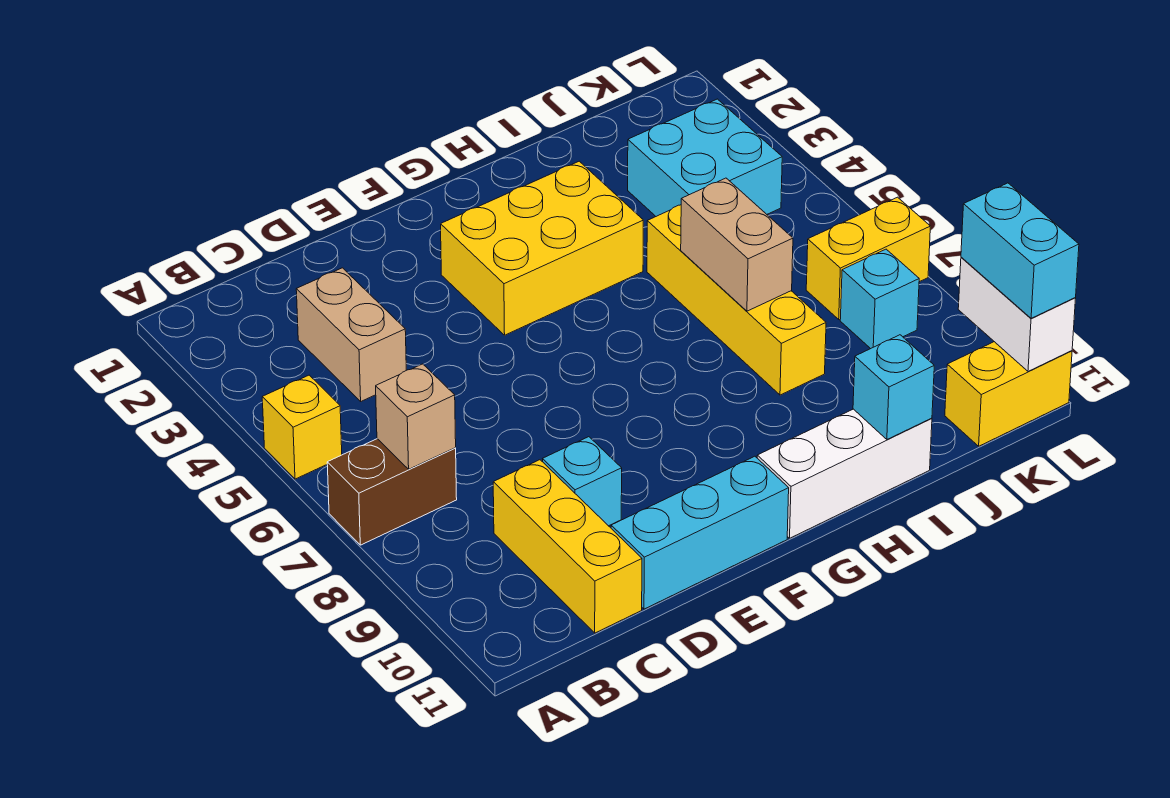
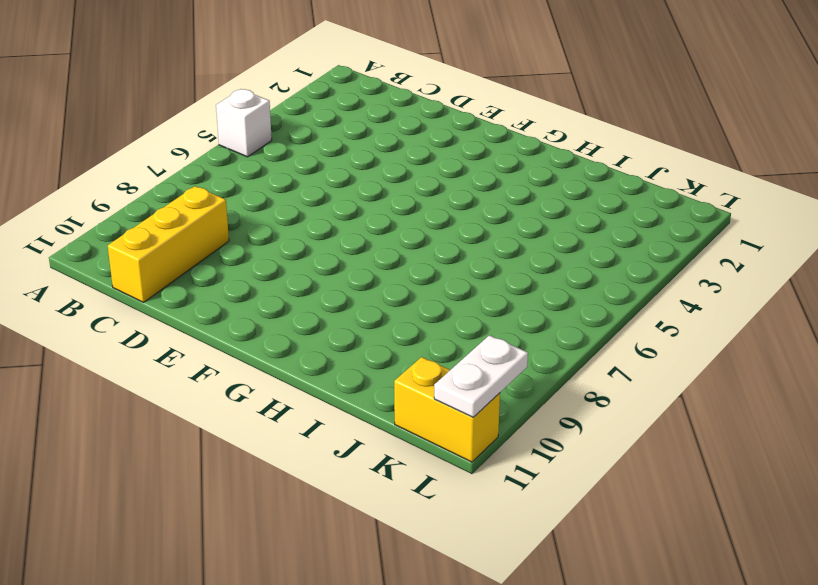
white brick A5 level 1 -> yellow brick A5 level 1
white plate L10:L11 level 2 -> white brick L10:L11 level 2
none -> brown brick A7:B7 level 1
none -> tan brick C3:C4 level 1
none -> cyan brick D9 level 1

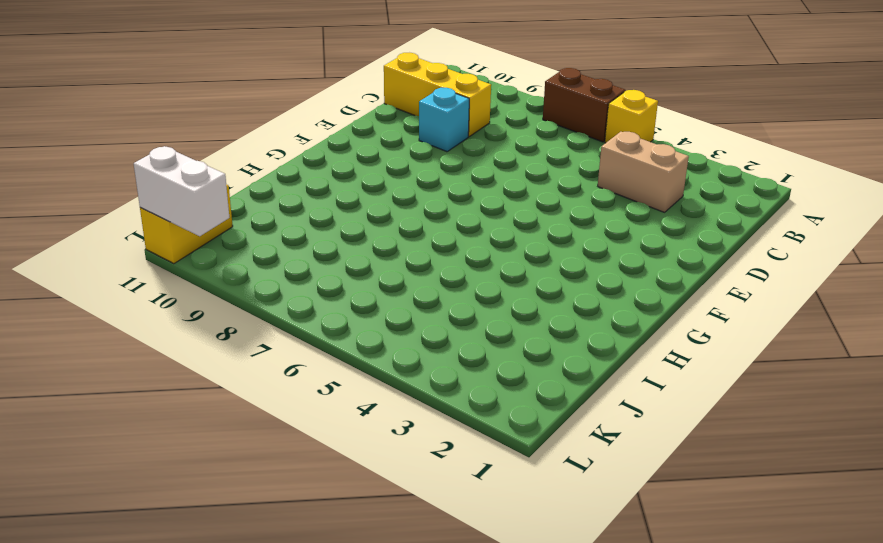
brown brick A6:A7 level 1 -> brown brick A7:B7 level 1
none -> cyan brick D11:F11 level 1
none -> yellow brick F3:H4 level 1
none -> white brick G11:I11 level 1

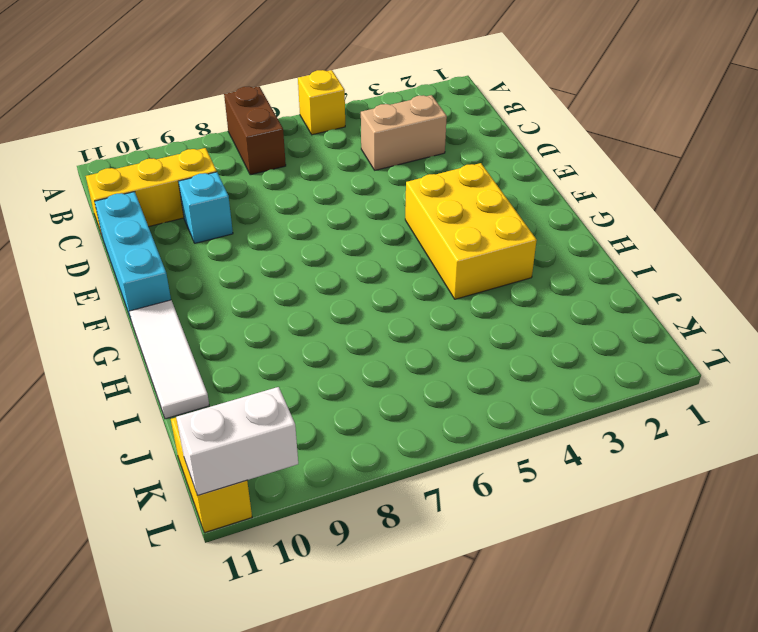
white tile G11:I11 level 1 -> white brick G11:I11 level 1
none -> yellow brick I5:I8 level 1
none -> cyan brick J3:K4 level 1
none -> yellow brick K7:L7 level 1

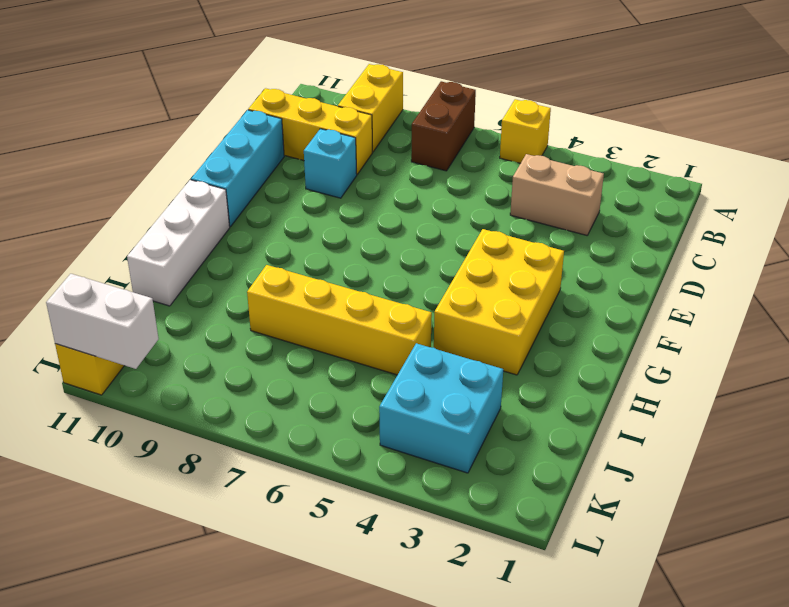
yellow brick A9:B9 level 1 -> yellow brick K7:L7 level 1
none -> cyan brick K8 level 1
none -> tan brick B7 level 2
none -> tan brick I6:I7 level 2

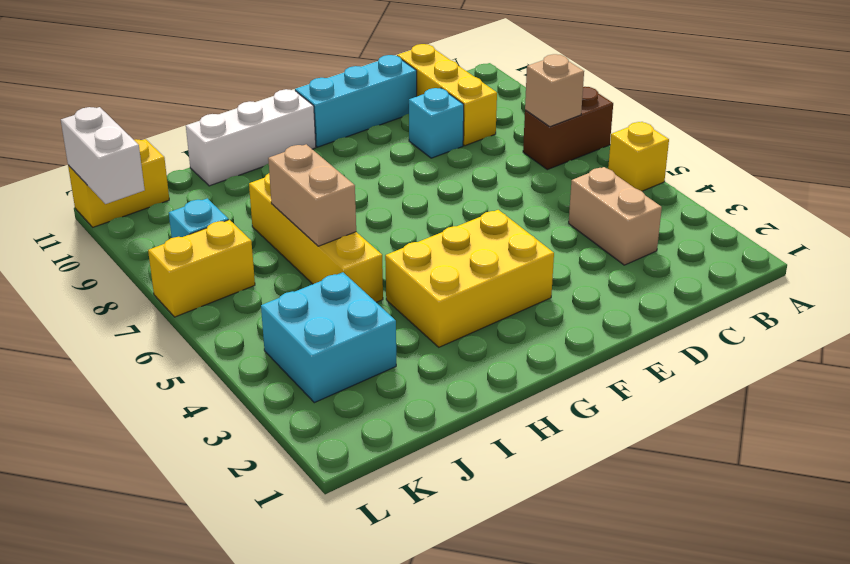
none -> cyan brick I11 level 2
none -> cyan brick L10:L11 level 3

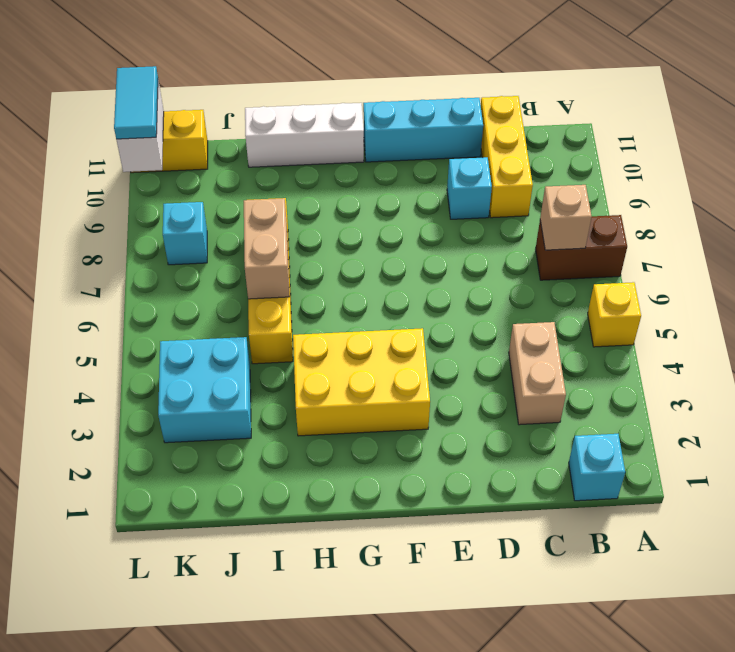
cyan brick B1 level 1 -> cyan brick I11 level 2
cyan tile L10:L11 level 3 -> cyan brick L10:L11 level 3
none -> yellow brick K7:L7 level 1

